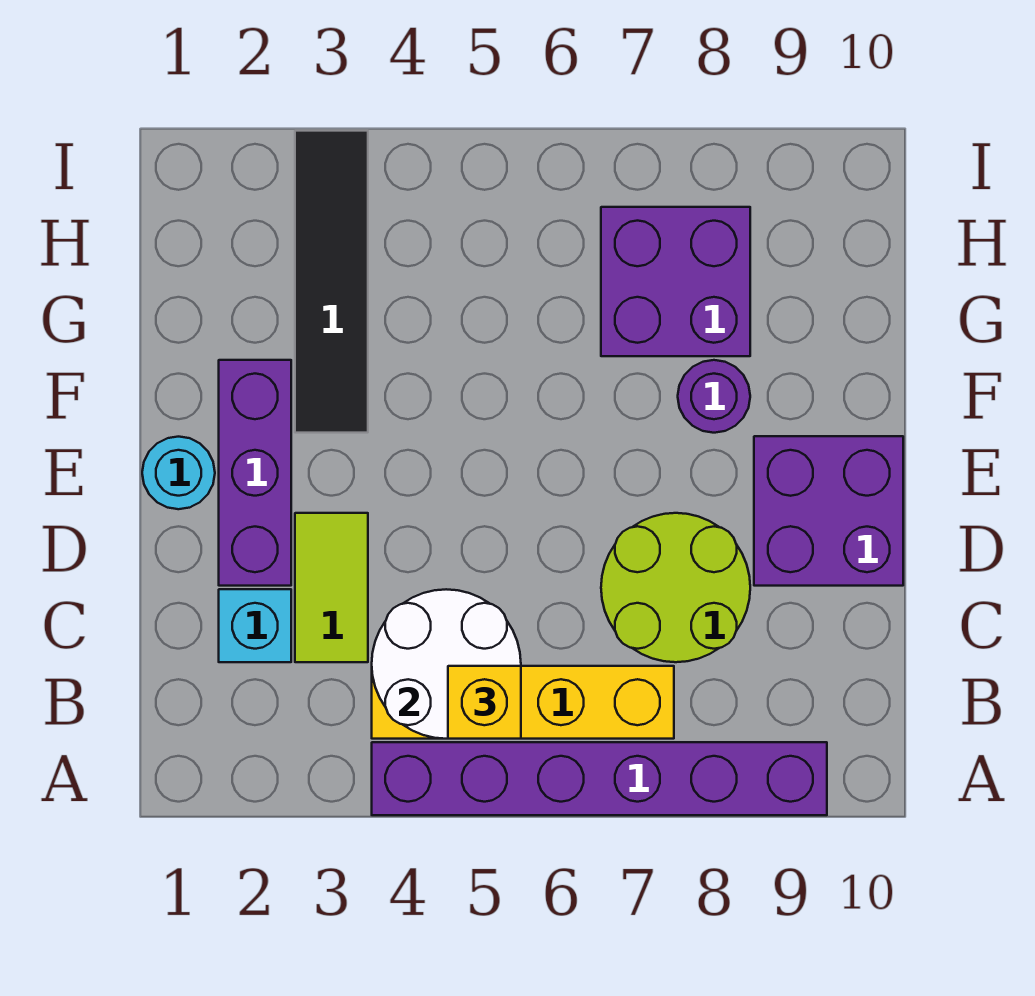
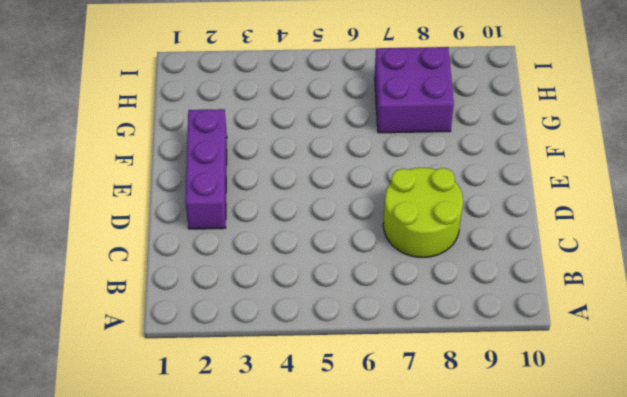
none -> purple brick A4:A9 level 1
none -> yellow brick B4:B7 level 1
none -> cyan brick C2 level 1

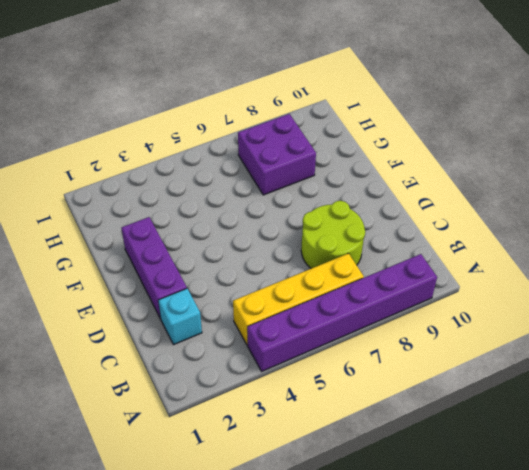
none -> lime tile C3:D3 level 1
none -> purple brick D9:E10 level 1
none -> cyan round brick E1 level 1

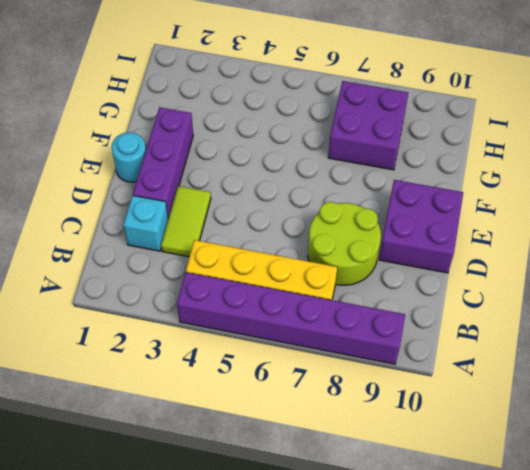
none -> black tile F3:I3 level 1
none -> purple round brick F8 level 1
none -> white round brick B4:C5 level 2

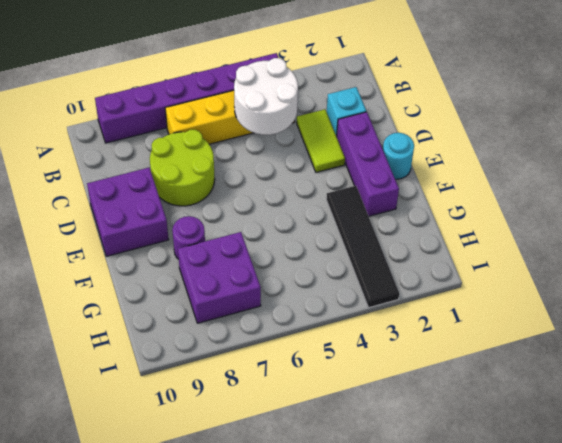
none -> yellow brick B5 level 3

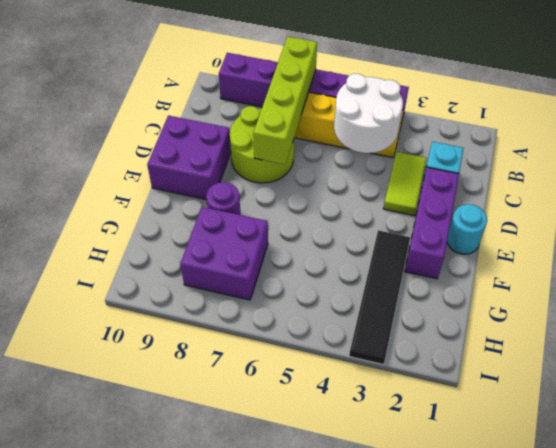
lime brick A7:D7 level 2 -> none
none -> yellow brick B5 level 3

